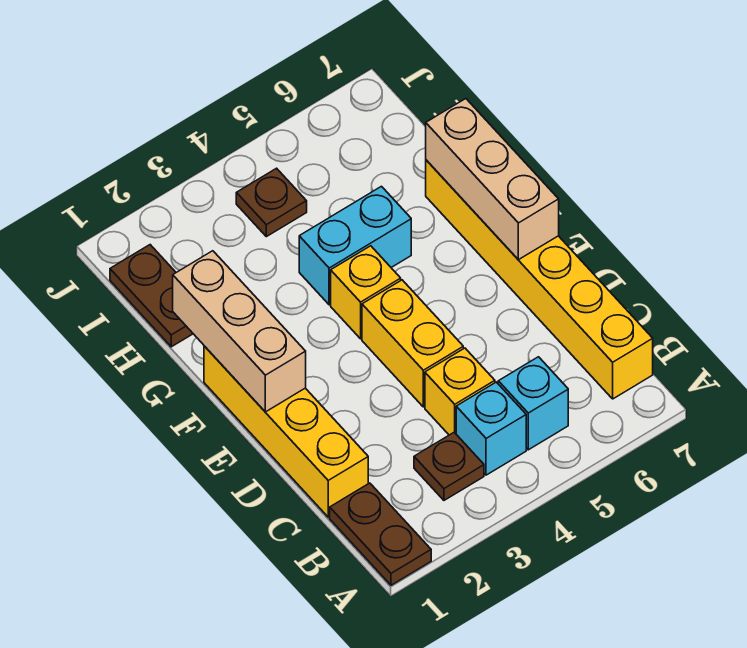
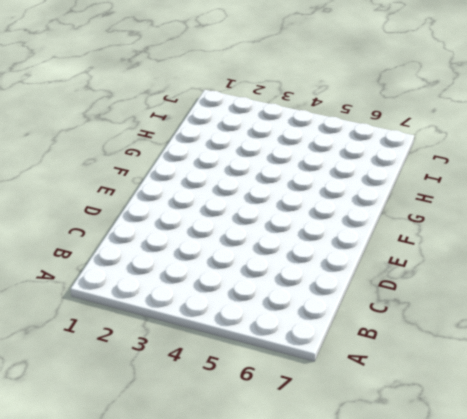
none -> brown plate A1:B1 level 1
none -> brown plate B3 level 1
none -> cyan brick B4 level 1

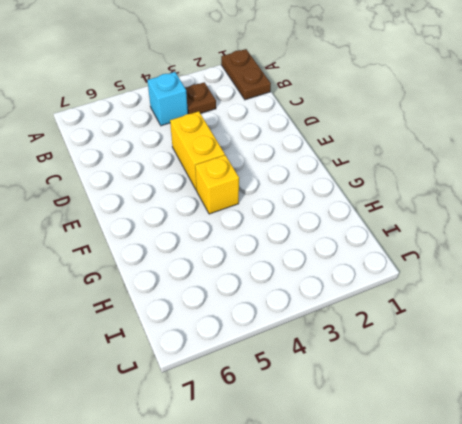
none -> cyan brick B5 level 1
none -> yellow brick B7:G7 level 1
none -> yellow brick C1:F1 level 1

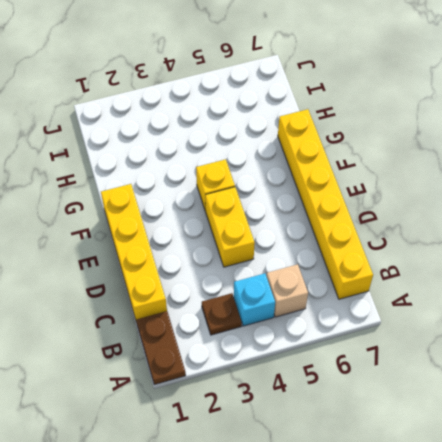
tan brick B5 level 1 -> cyan brick B5 level 1
none -> yellow brick C4 level 1
none -> cyan brick G4:G5 level 1
none -> brown plate H1:I1 level 1

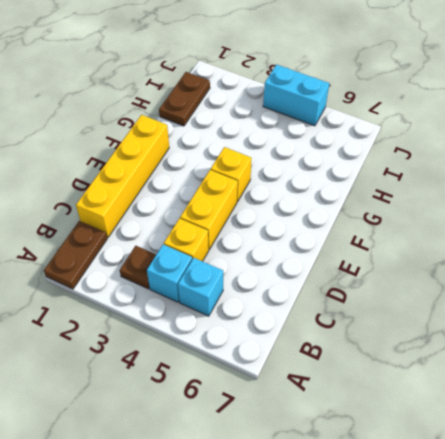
cyan brick J4:J5 level 1 -> cyan brick G4:G5 level 1
none -> yellow brick B7:G7 level 1
none -> brown plate I4 level 1
none -> tan brick E1:G1 level 2

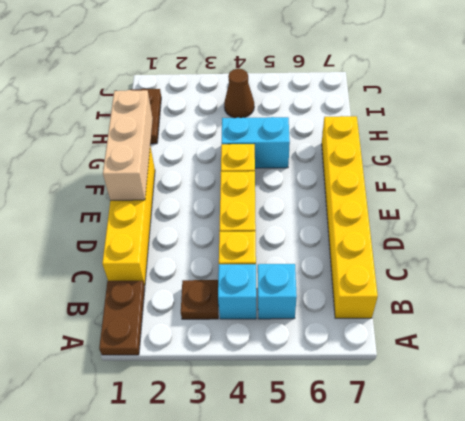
brown cone I4 level 1 -> brown plate I4 level 1
none -> tan brick E7:G7 level 2

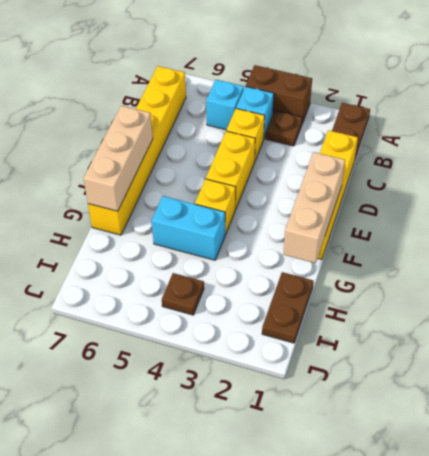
brown brick A3:A4 level 1 -> none

